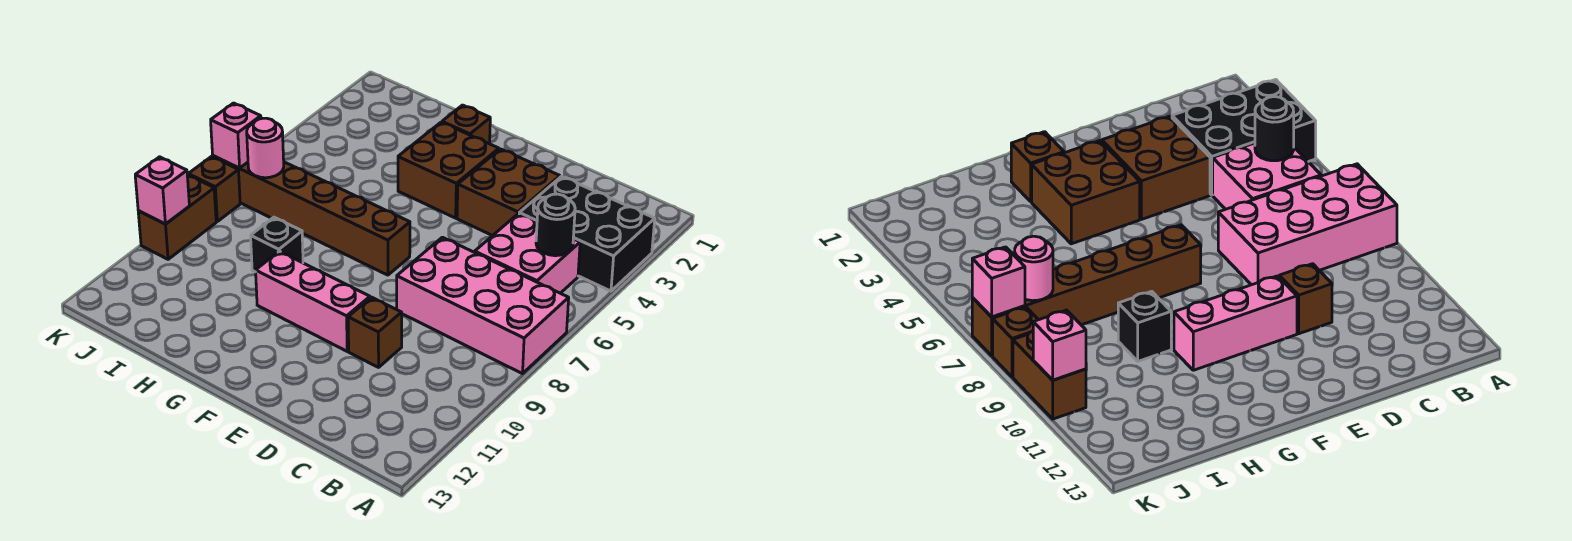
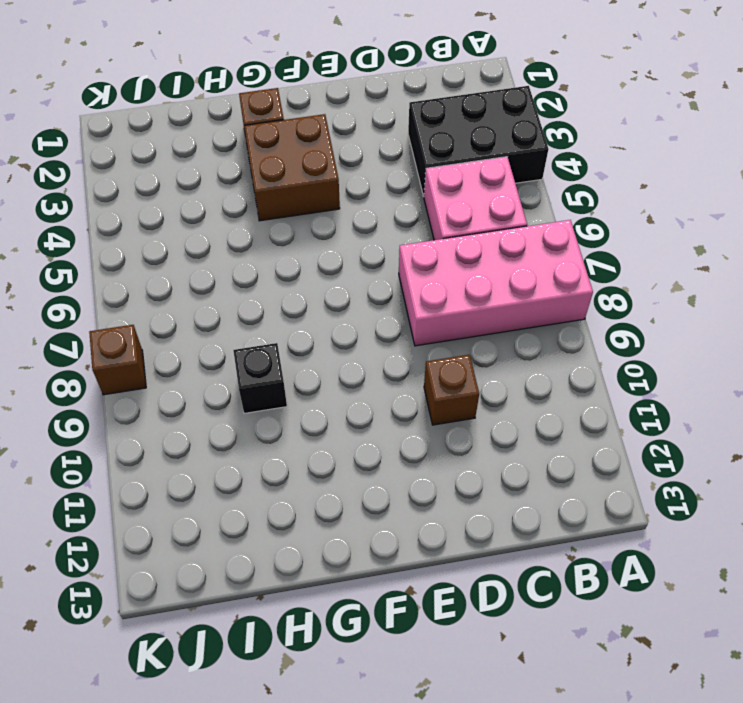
none -> brown brick D3:E4 level 1
none -> pink brick E10:G10 level 1
none -> brown brick F7:K7 level 1

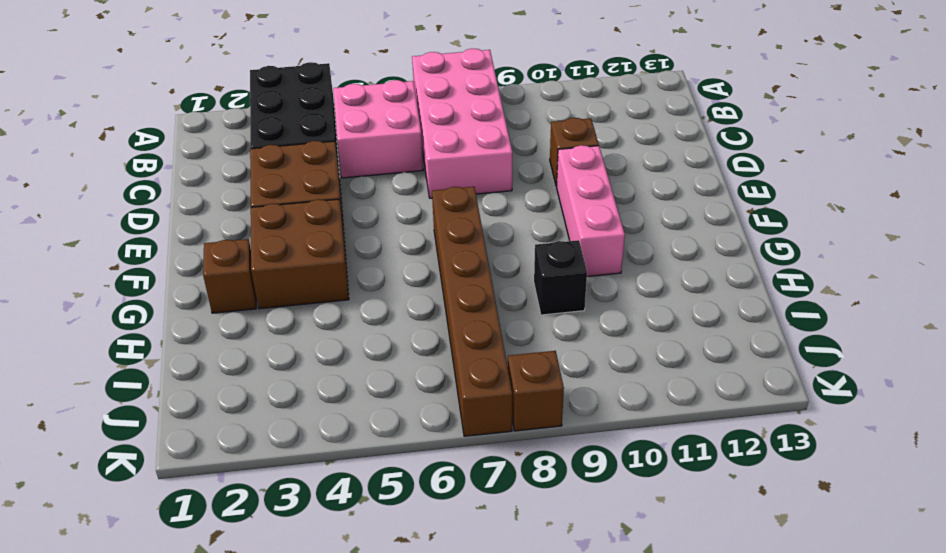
none -> brown brick K9:K10 level 1
none -> black round brick B5 level 2
none -> pink round brick J7 level 2

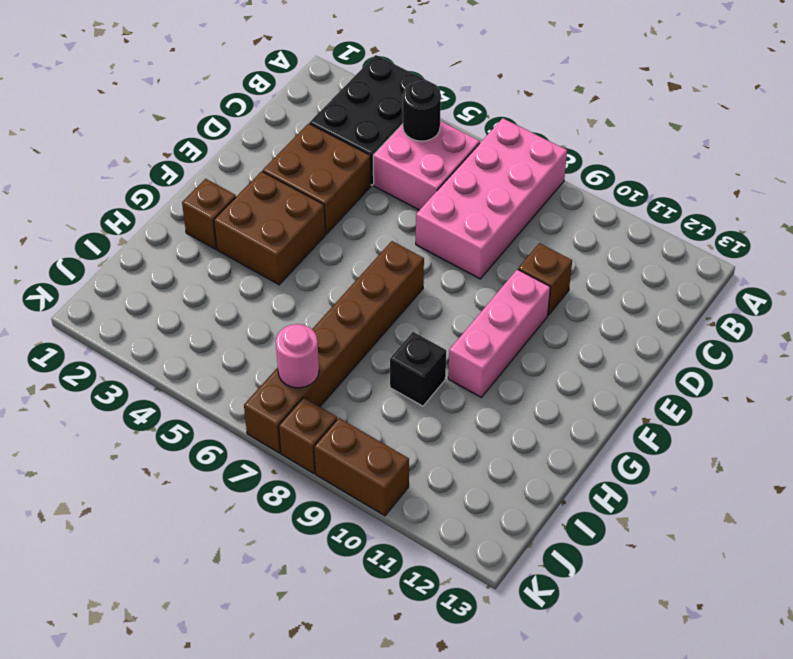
none -> pink brick K7 level 2
none -> pink brick K10 level 2

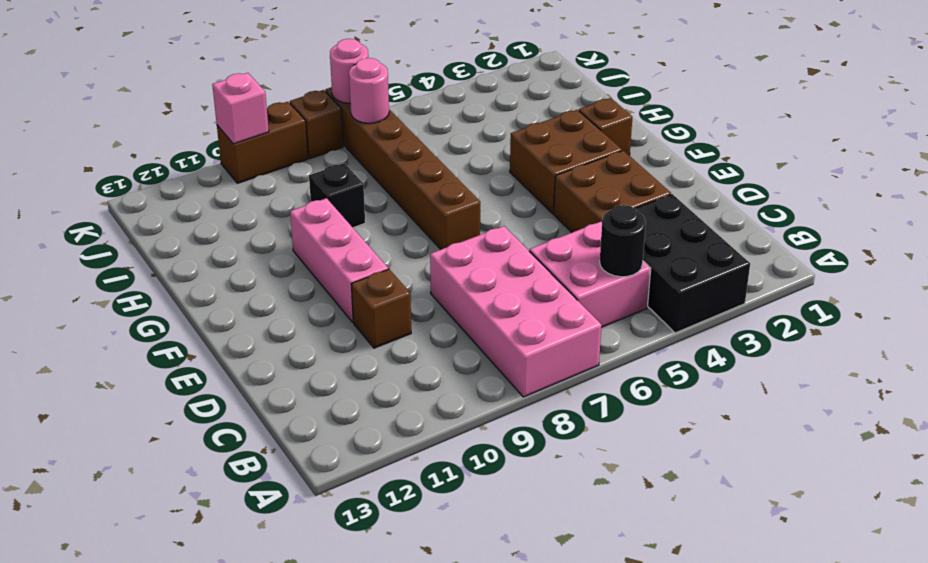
pink round brick K7 level 2 -> pink brick K7 level 2

